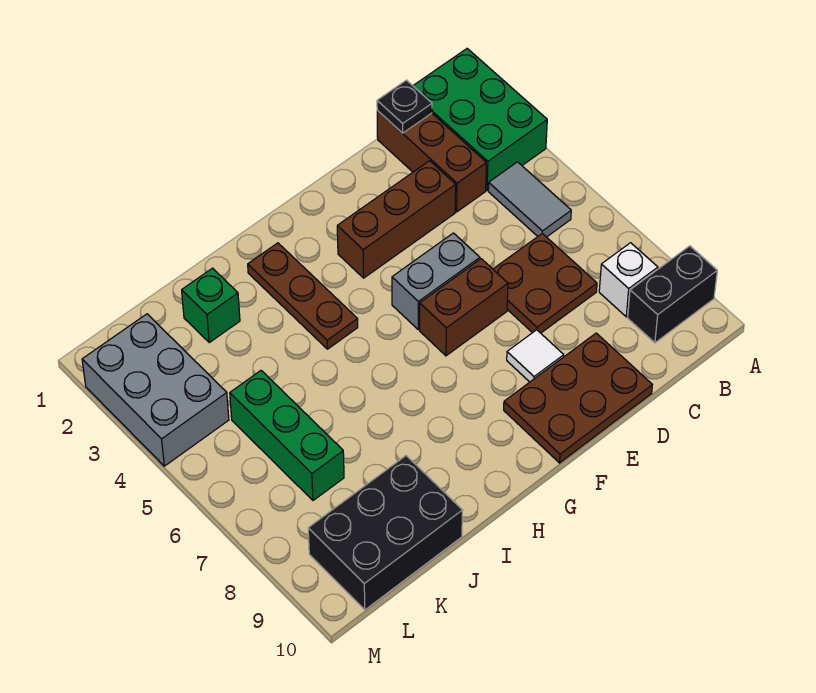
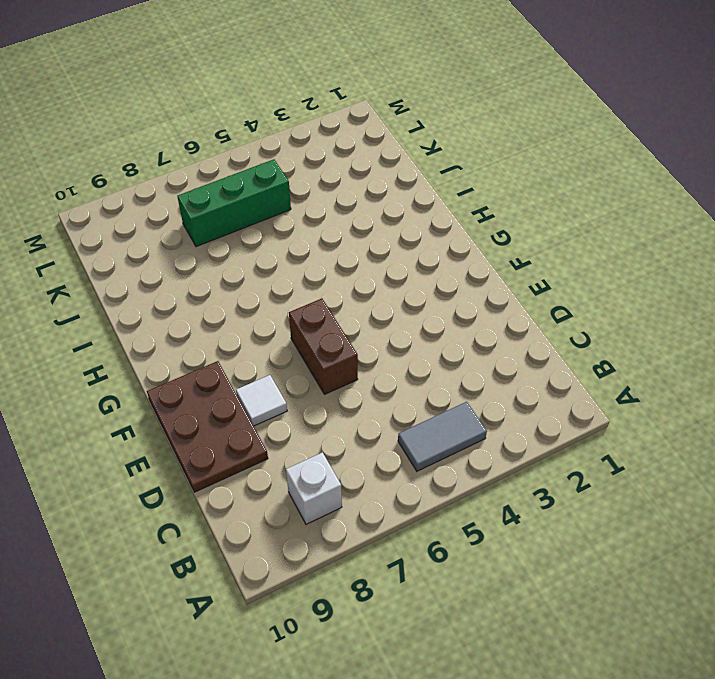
none -> green brick A1:B3 level 1
none -> black brick A9:B9 level 1
none -> brown brick C1:C3 level 1

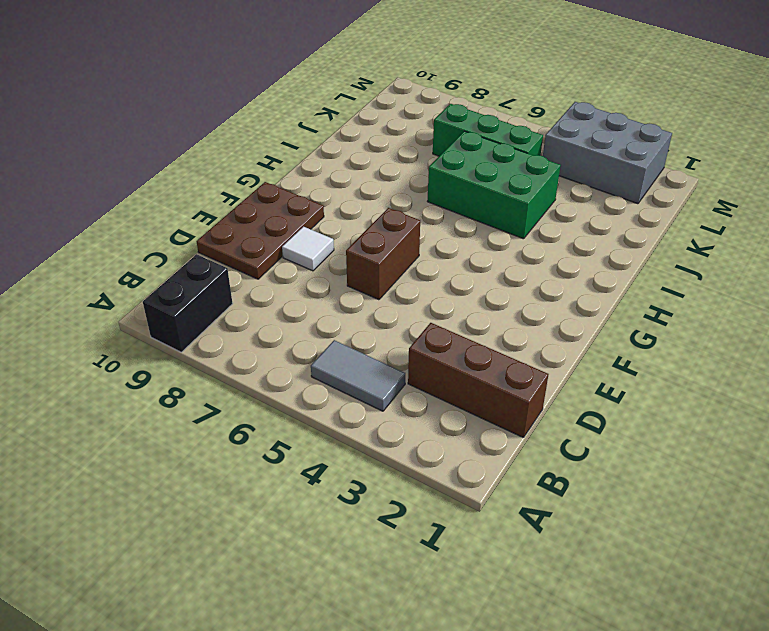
green brick I4:J6 level 1 -> green brick A1:B3 level 1
none -> white brick B8 level 1
none -> brown plate C6:D7 level 1
none -> brown brick D3:F3 level 1

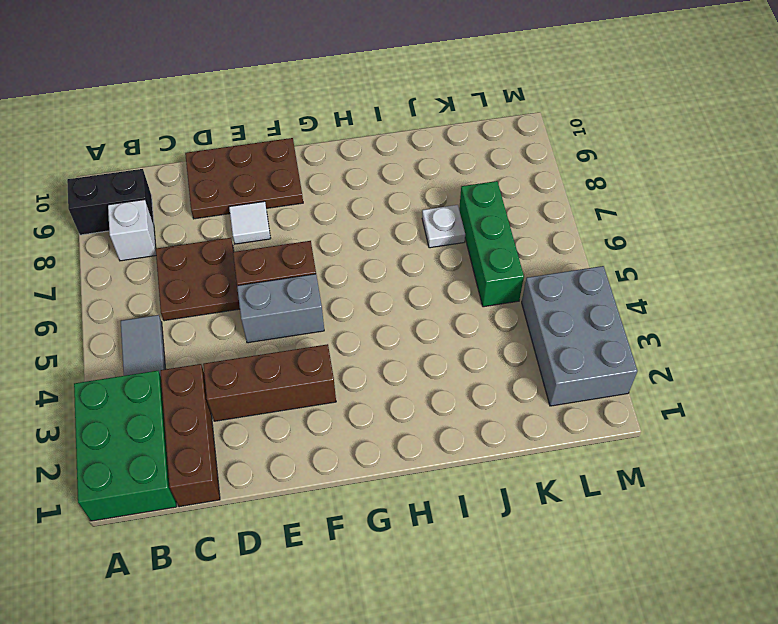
white plate J7 level 1 -> none
none -> brown plate H2:H4 level 1
none -> green brick J2 level 1
none -> black brick J9:L10 level 1

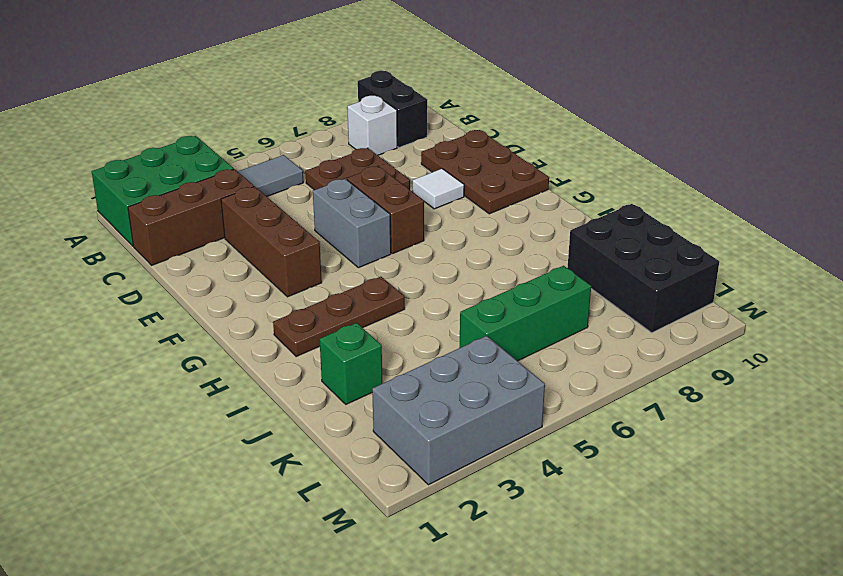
none -> black plate C1 level 2

